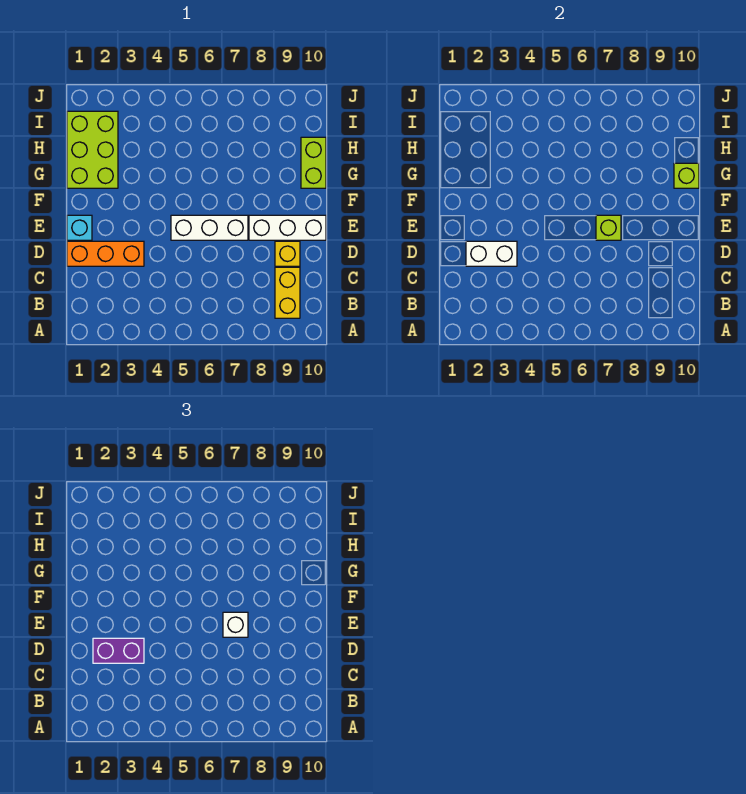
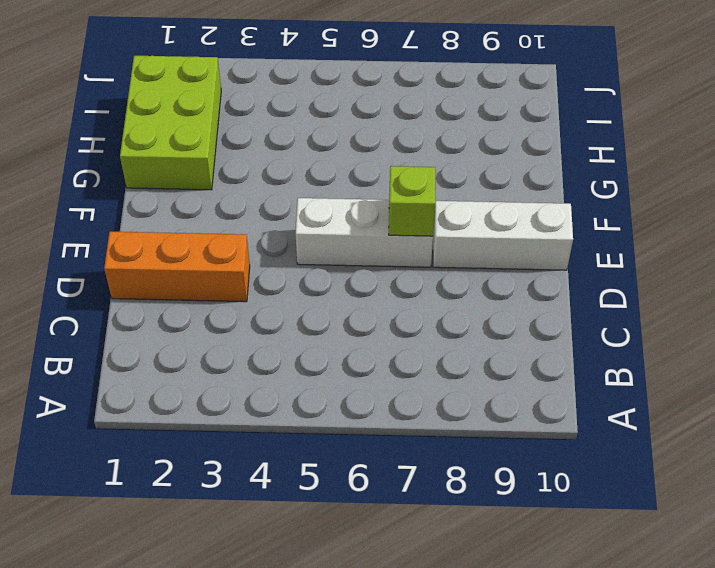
none -> yellow brick B9:C9 level 1
none -> yellow brick D9 level 1
none -> cyan brick E1 level 1

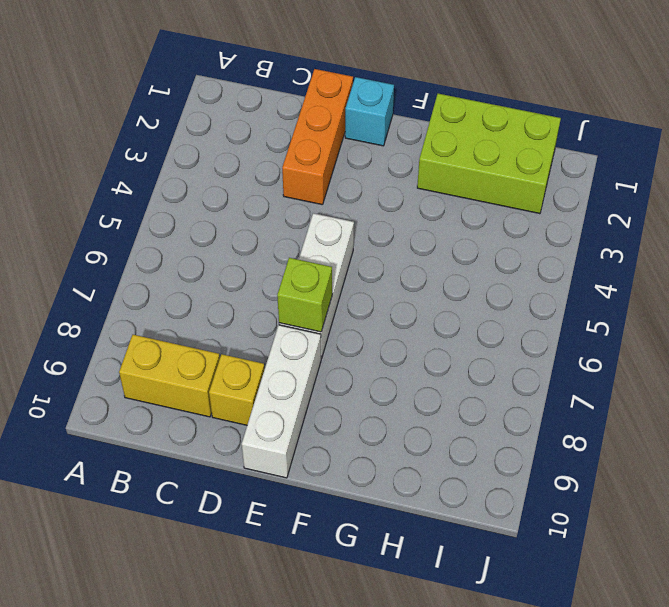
none -> lime brick G10:H10 level 1
none -> white brick D2:D3 level 2
none -> lime brick G10 level 2

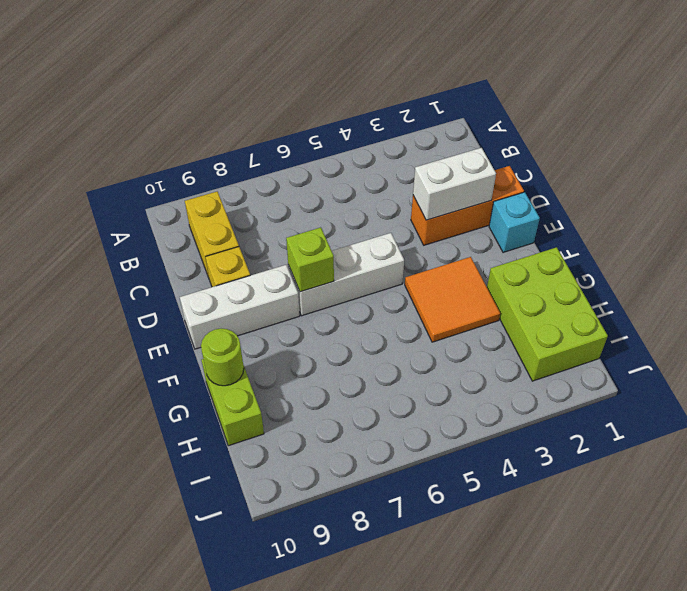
orange tile F3:G4 level 1 -> none
lime round brick G10 level 2 -> lime brick G10 level 2
none -> purple brick D2:D3 level 3
none -> white brick E7 level 3

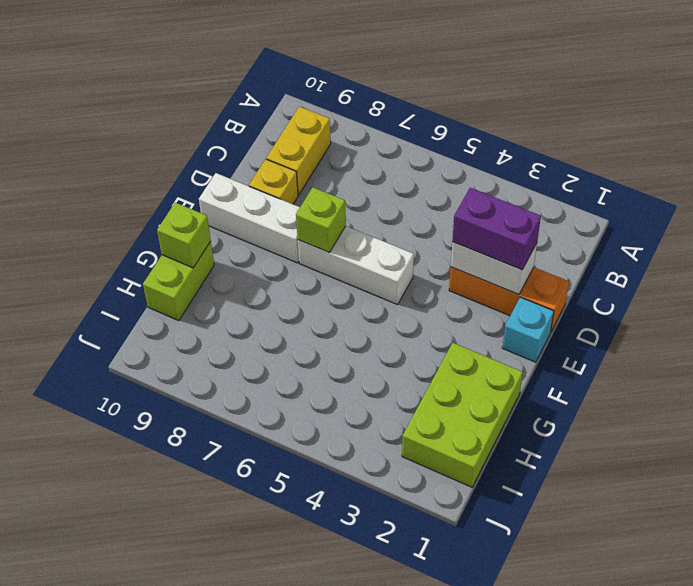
none -> white brick E7 level 3

